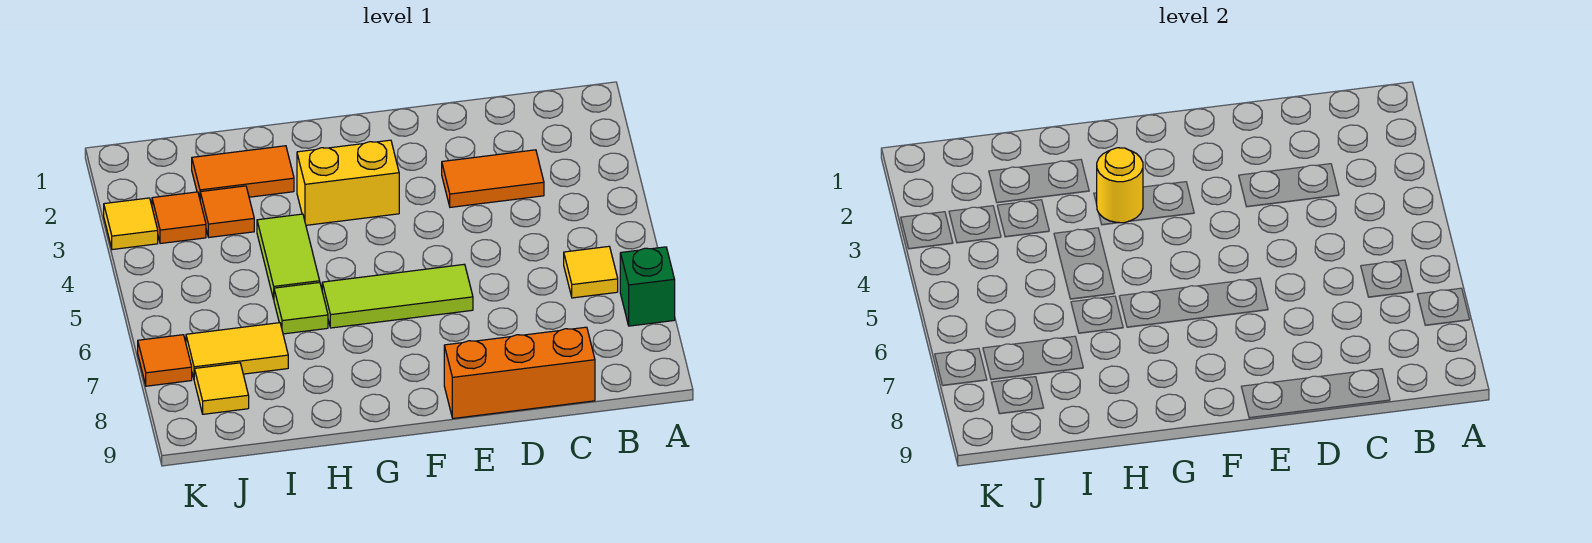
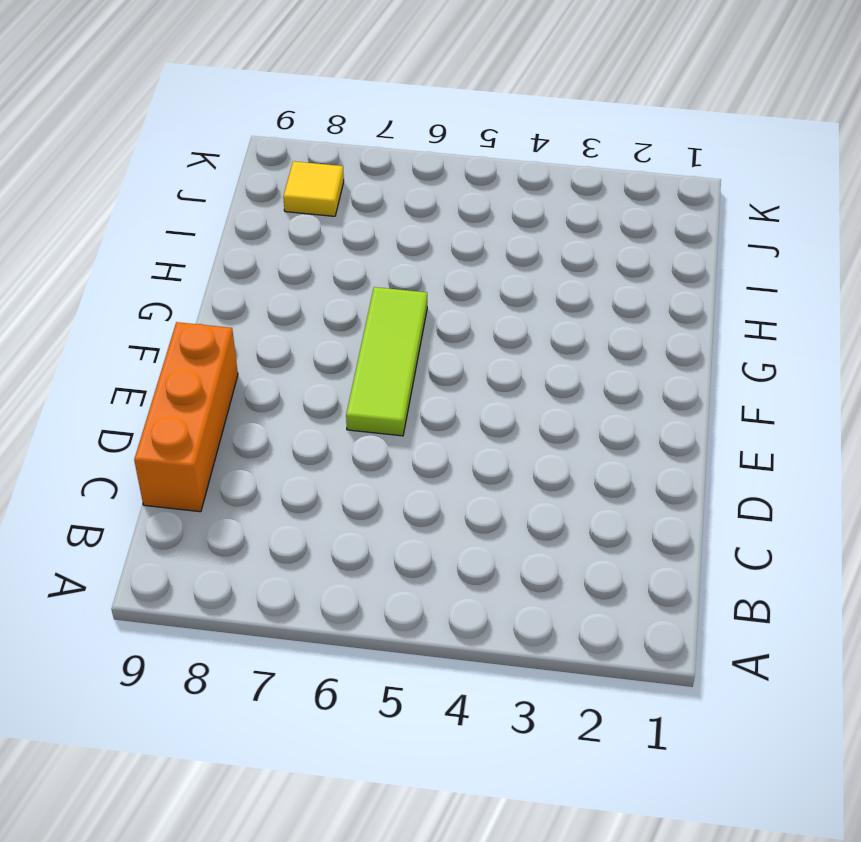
none -> green brick A7 level 1
none -> yellow tile B6 level 1
none -> orange tile C3:D3 level 1

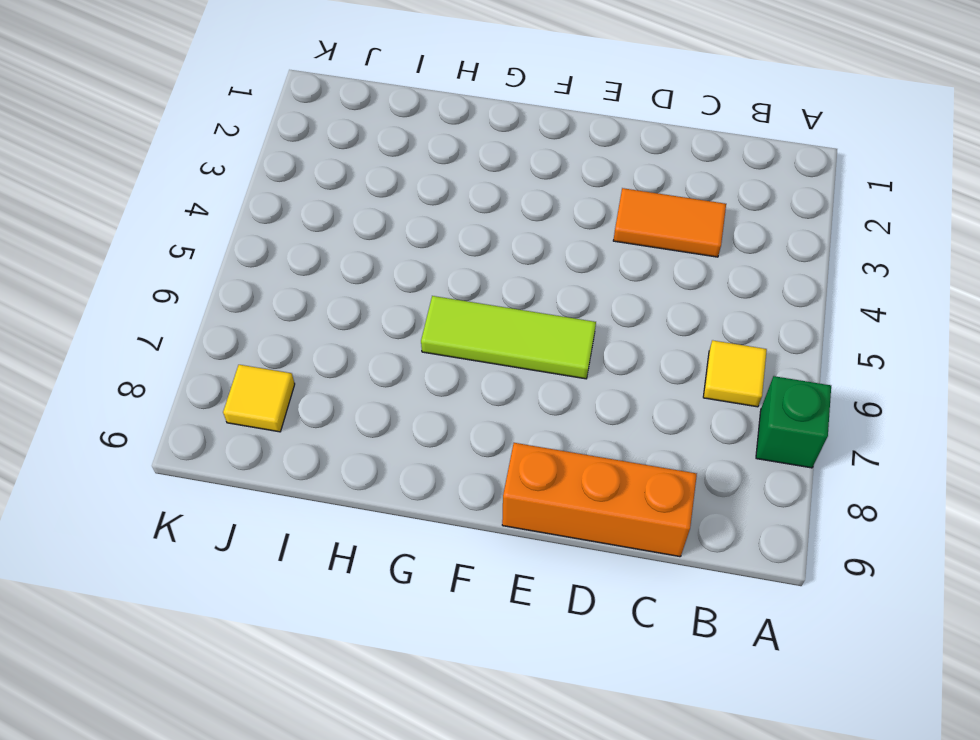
none -> yellow brick F3:G3 level 1
none -> orange tile H2:I2 level 1
none -> lime tile H4:H5 level 1

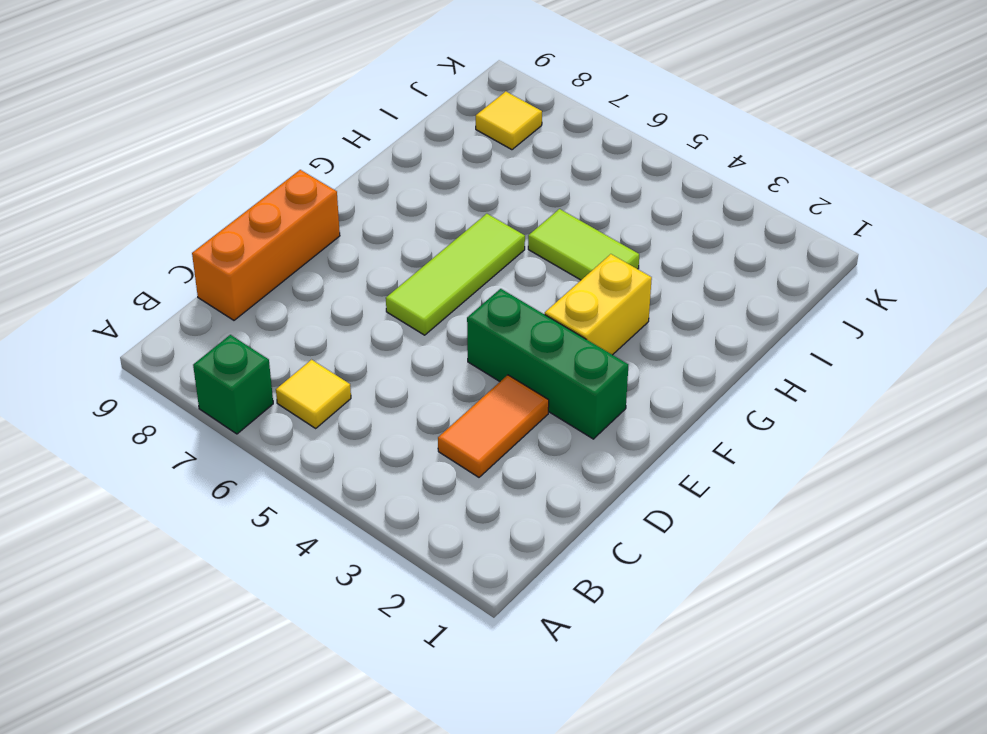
green brick E2:E4 level 1 -> none
none -> orange tile H2:I2 level 1
none -> lime tile H6 level 1
none -> orange tile I3 level 1

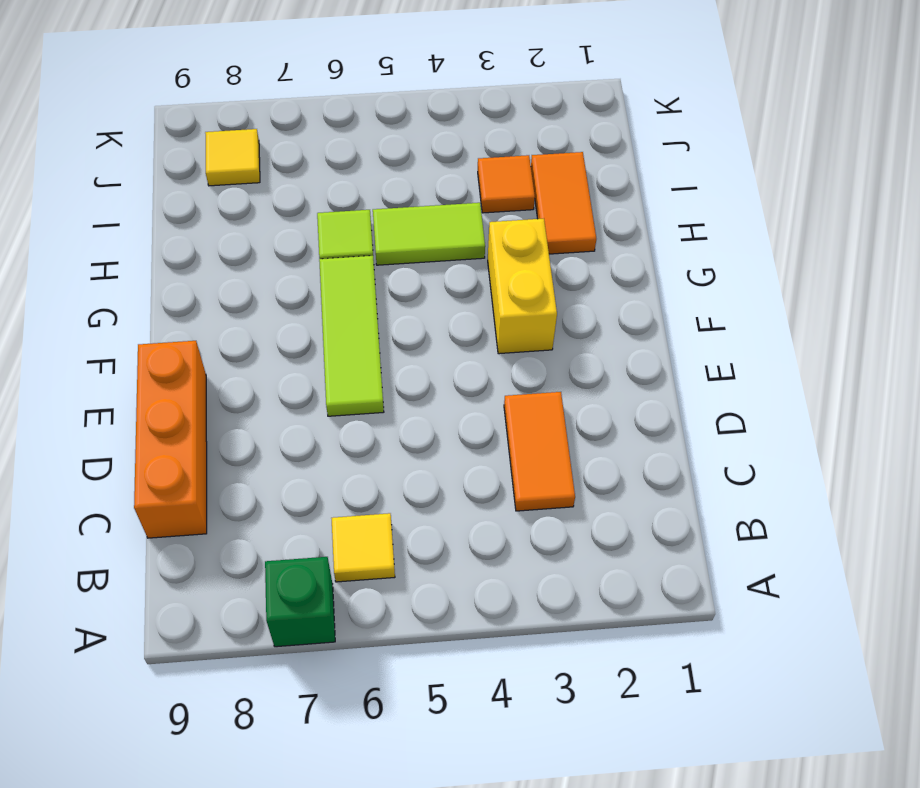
none -> yellow tile I7:J7 level 1
none -> orange tile J3 level 1
none -> yellow tile K3 level 1

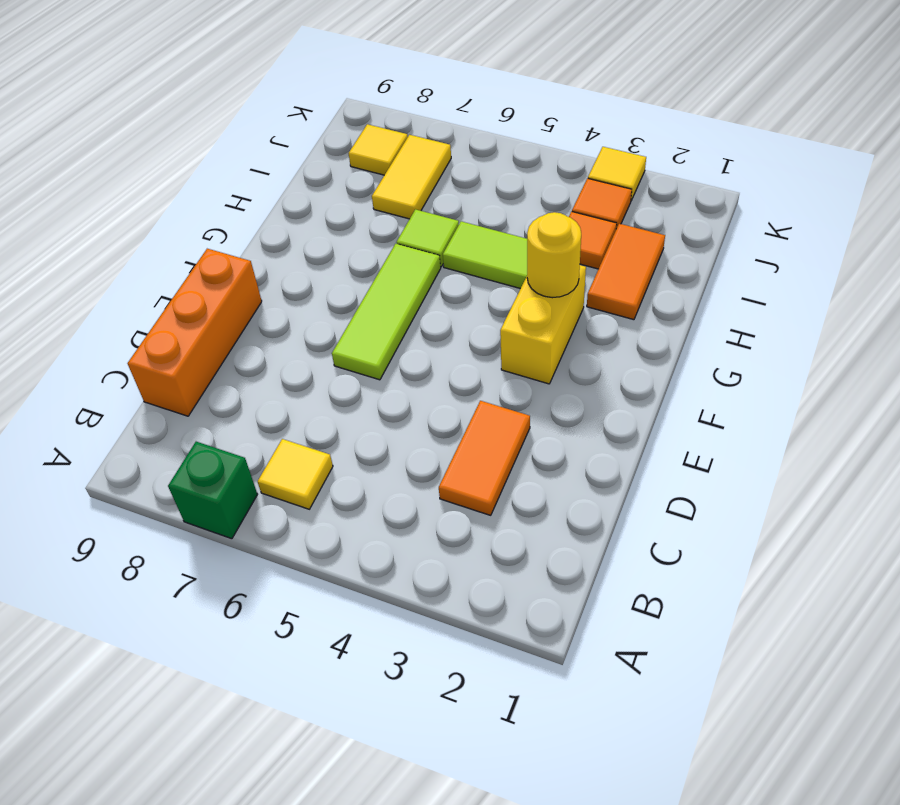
none -> orange tile K7 level 1

